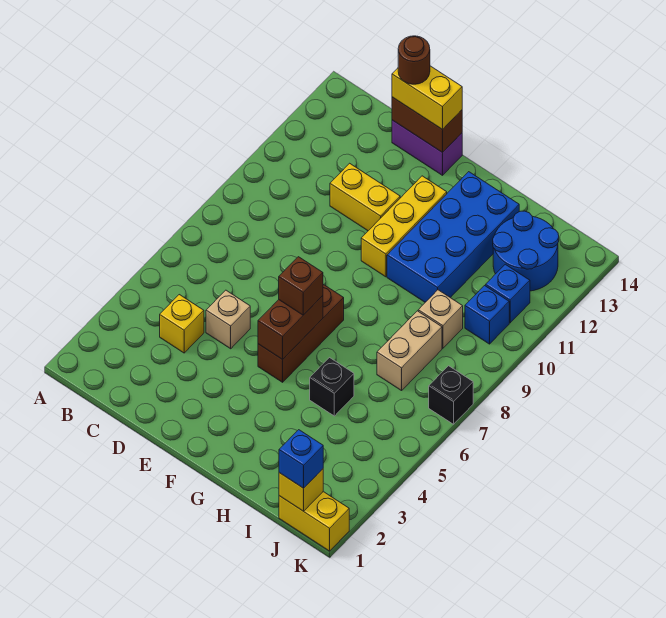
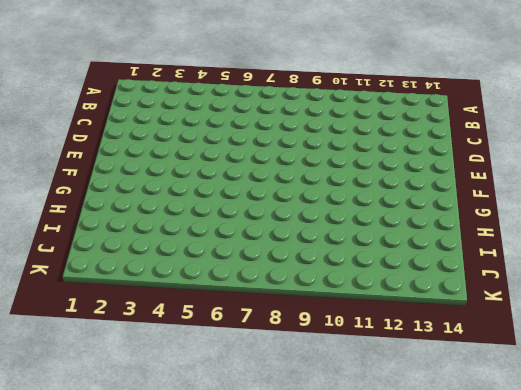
none -> yellow brick C4 level 1
none -> tan brick D5 level 1
none -> yellow brick D11:E11 level 1

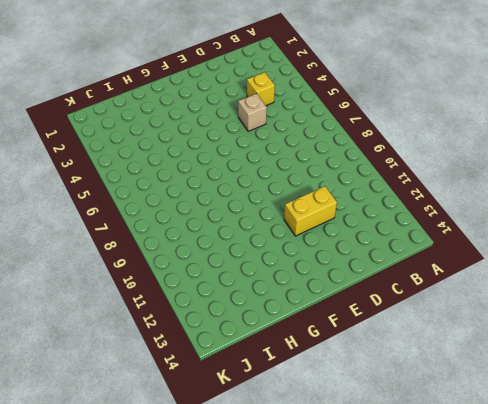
none -> purple brick D14:E14 level 1
none -> brown brick F5:F7 level 1
none -> yellow brick F10:F12 level 1

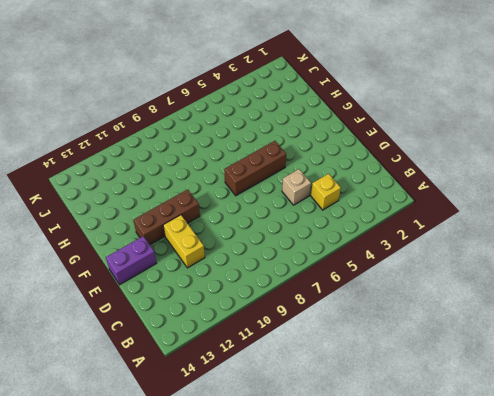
purple brick E13:E14 level 1 -> purple brick D14:E14 level 1
brown brick F10:F12 level 1 -> yellow brick F10:F12 level 1
none -> blue brick G10:H13 level 1
none -> black brick H5 level 1
none -> tan brick I7:I8 level 1

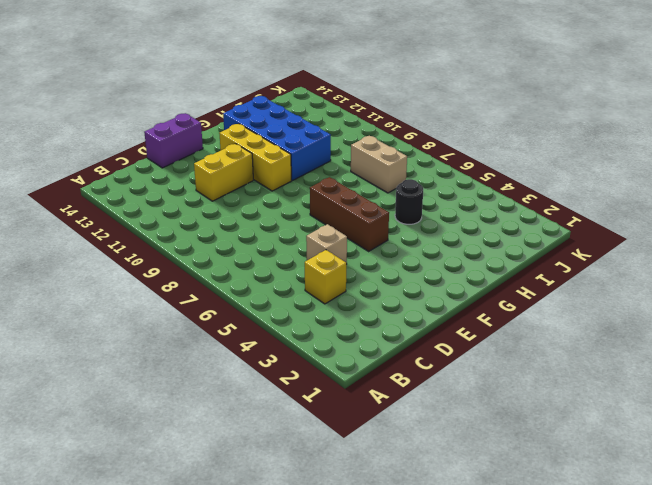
black round brick H5 level 1 -> black brick H5 level 1
none -> tan brick I9 level 1
none -> blue round brick I12:J13 level 1
none -> yellow brick J1:K1 level 1

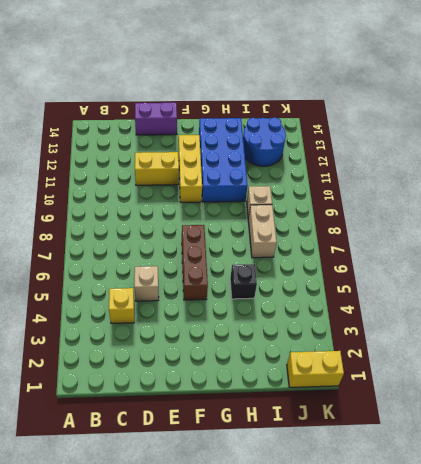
none -> blue brick J10 level 1
none -> blue brick J11 level 1
none -> black brick K7 level 1

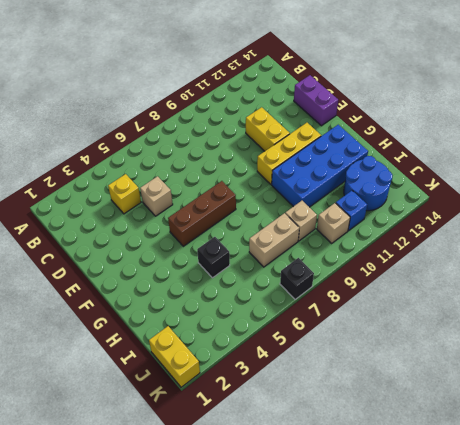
tan brick J10 level 1 -> blue brick J10 level 1
none -> brown brick D14:E14 level 2
none -> brown brick F5:F6 level 2
none -> yellow brick J1 level 2

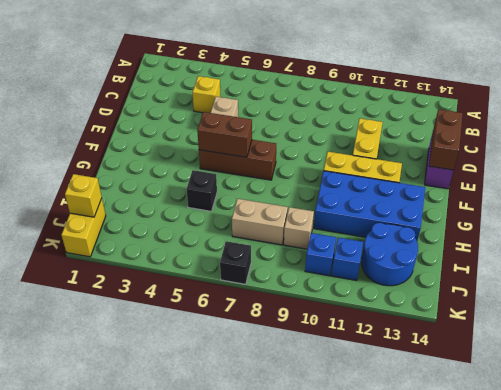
none -> yellow brick D14:E14 level 3
none -> brown brick F6 level 3
none -> blue brick J1 level 3

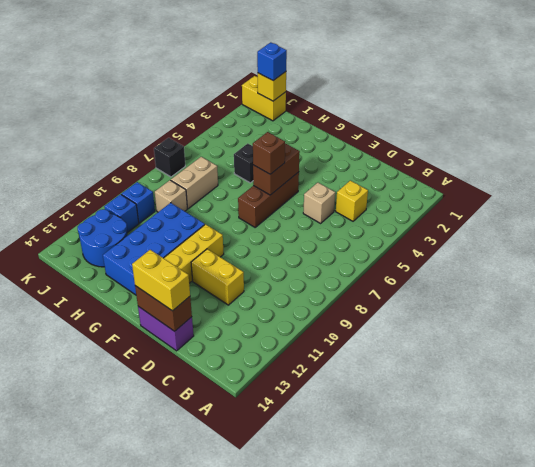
none -> brown round brick D14 level 4

